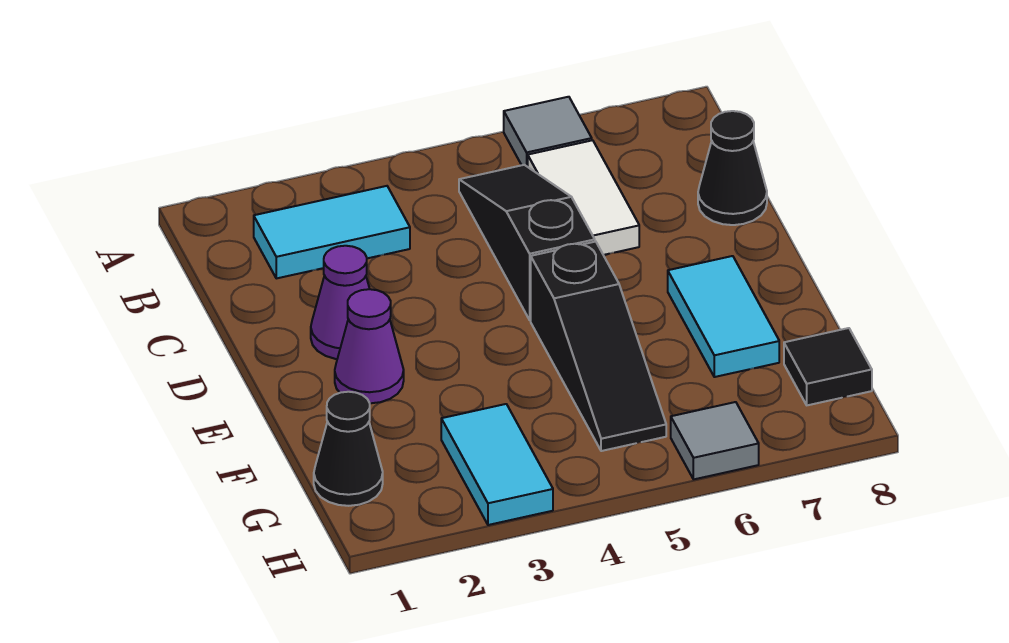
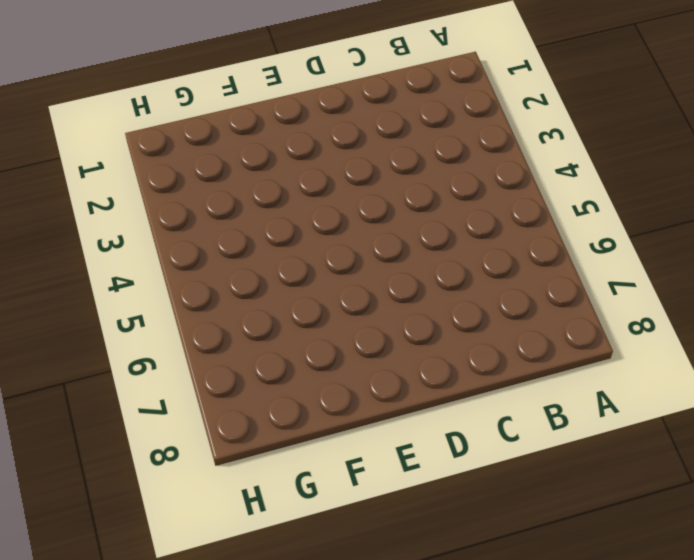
none -> grey tile A6 level 1
none -> cyan tile B2:B3 level 1
none -> black slope B5:D5 level 1 top D

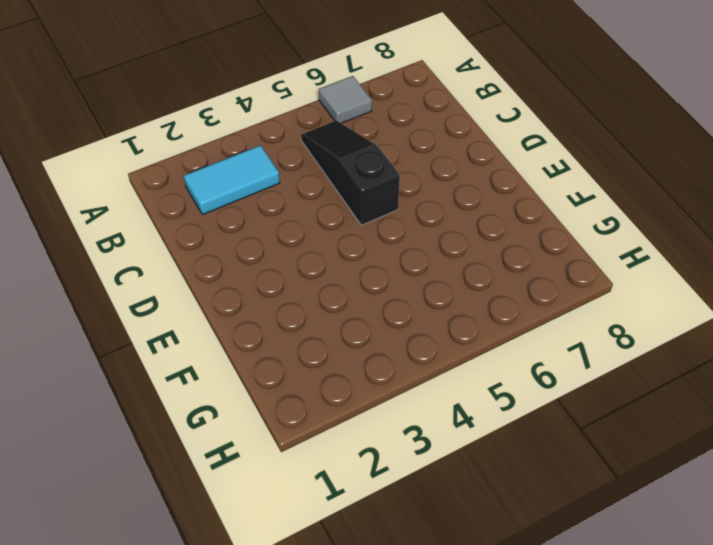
none -> white tile B6:C6 level 1
none -> black cone C8 level 1
none -> purple cone D2 level 1

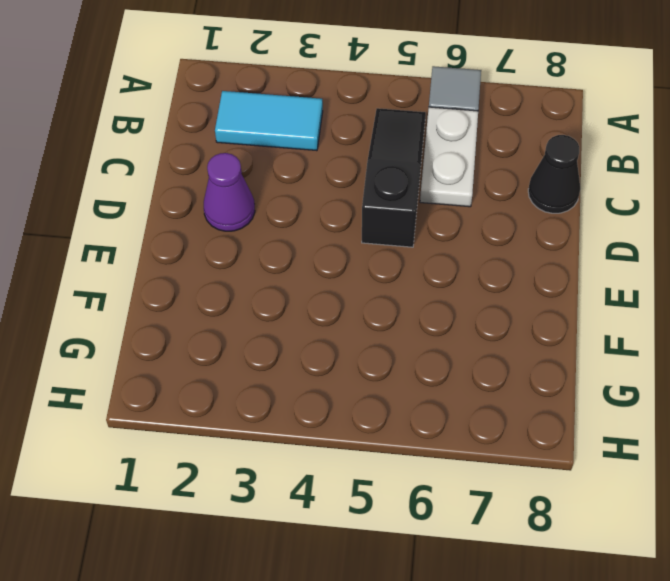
white plate B6:C6 level 1 -> white tile B6:C6 level 1
none -> purple cone E2 level 1
none -> black slope E5:G5 level 1 top E
none -> cyan tile E7:F7 level 1

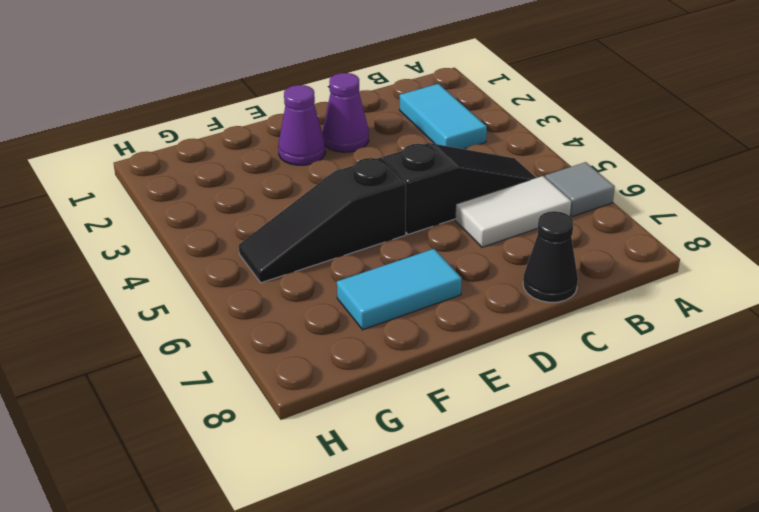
none -> black cone G1 level 1
none -> cyan tile G3:H3 level 1
none -> black tile G8 level 1

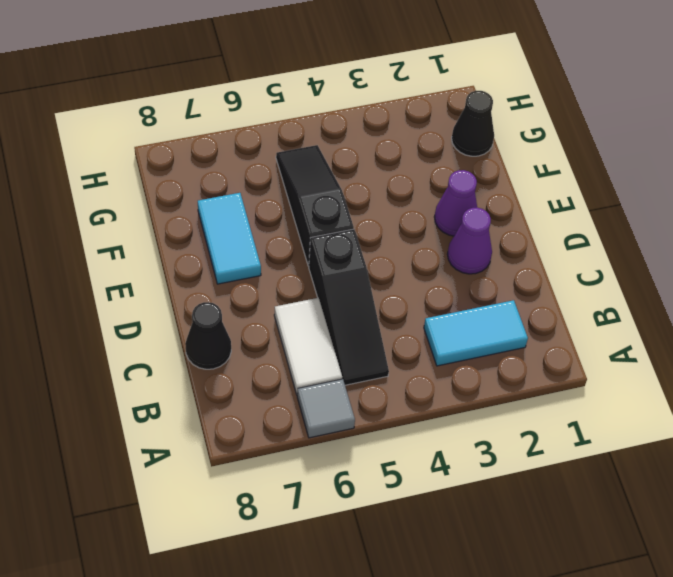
none -> cyan tile G3:H3 level 1
none -> black tile G8 level 1
none -> grey tile H6 level 1

